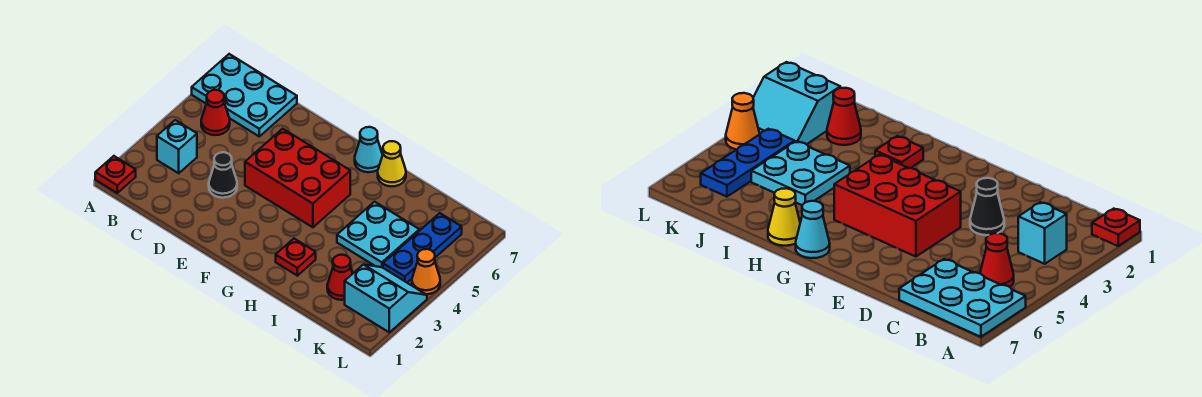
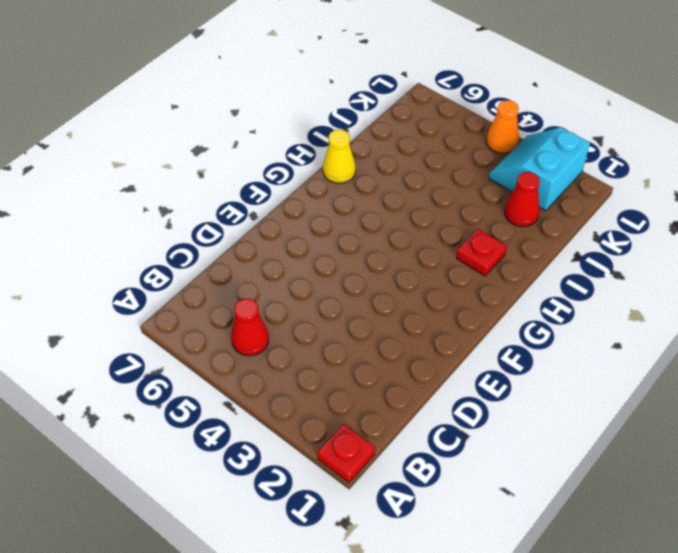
none -> cyan plate A6:C7 level 1
none -> cyan brick B3 level 1
none -> black cone D3 level 1

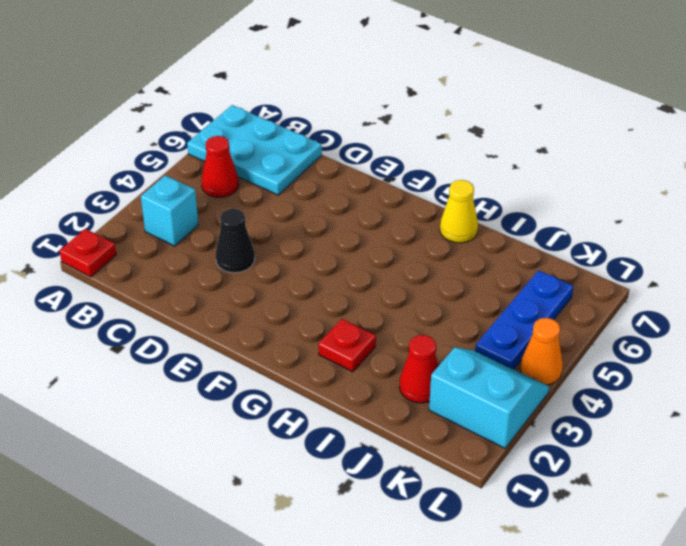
none -> red brick E4:G5 level 1
none -> cyan cone G7 level 1
none -> cyan plate I4:J5 level 1

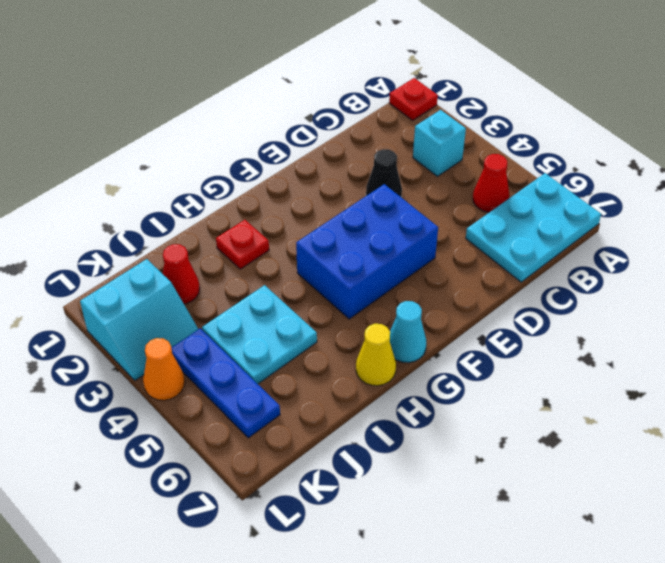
blue brick E4:G5 level 1 -> red brick E4:G5 level 1

